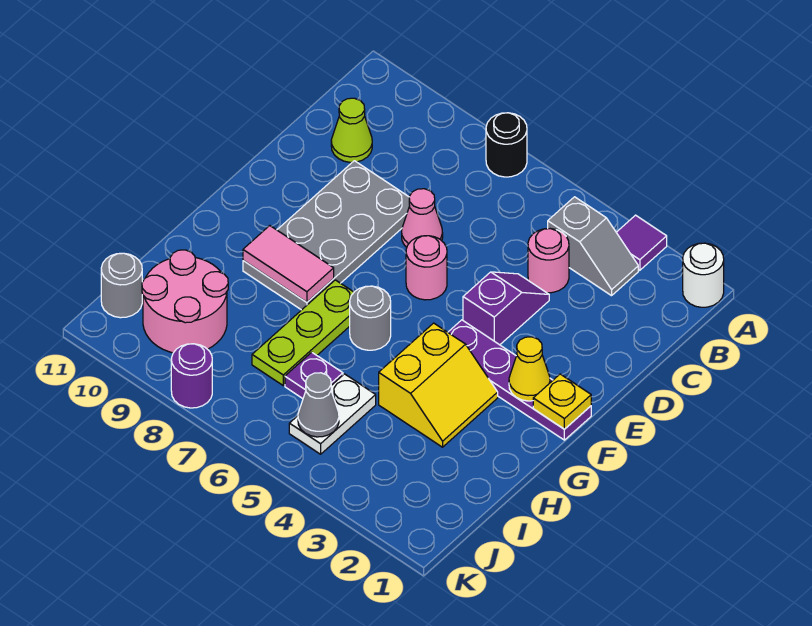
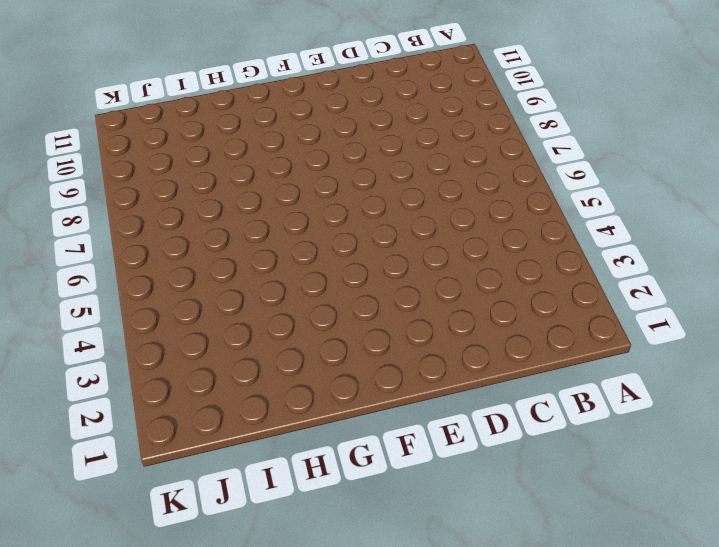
none -> white round brick A1 level 1
none -> purple tile A3 level 1
none -> black round brick A7 level 1

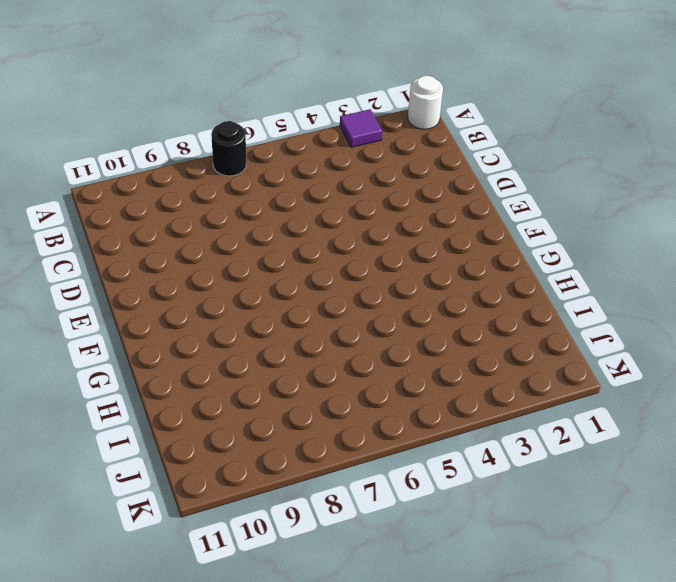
none -> grey slope B3:B4 level 1 top 4
none -> pink round brick C4 level 1
none -> lime cone C10 level 1

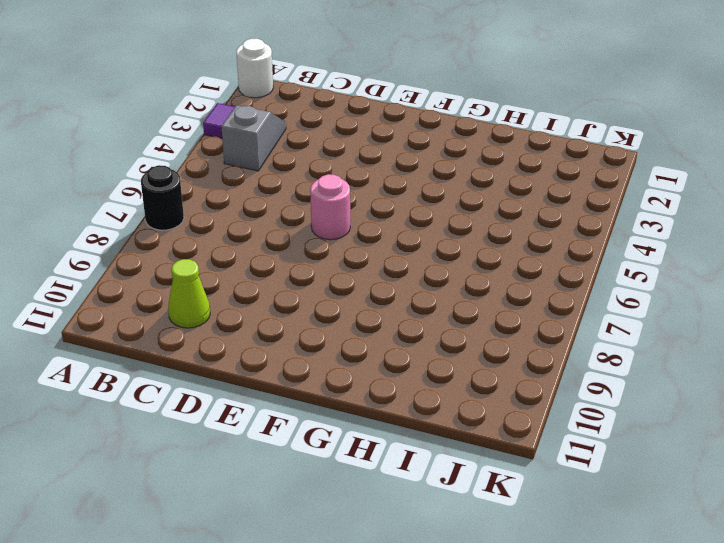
none -> pink round brick C4 level 1
none -> purple slope D4:E4 level 1 top E
none -> pink cone D7 level 1

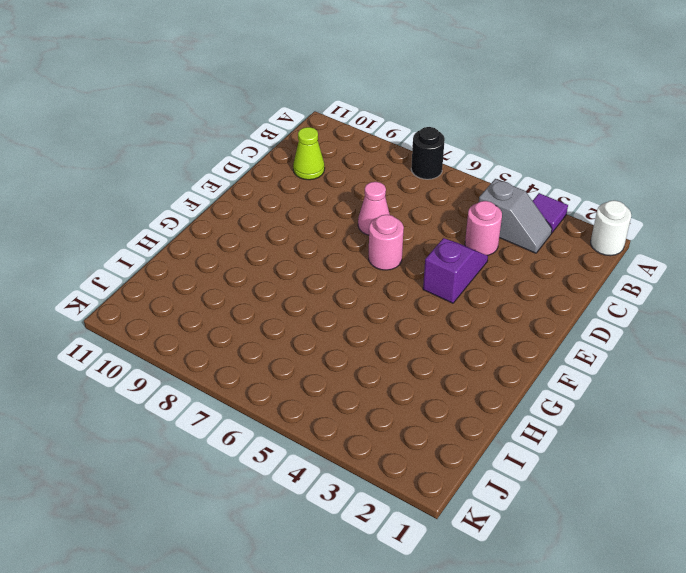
none -> grey plate D8:G9 level 1
none -> purple plate F1:F4 level 1
none -> yellow slope G3:H4 level 1 top 4

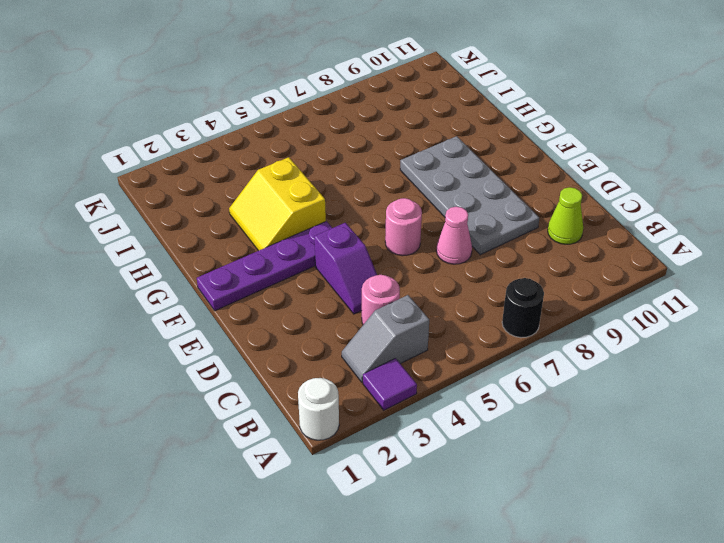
none -> grey round brick G6 level 1
none -> lime plate G7:I7 level 1
none -> white plate I5:J5 level 1

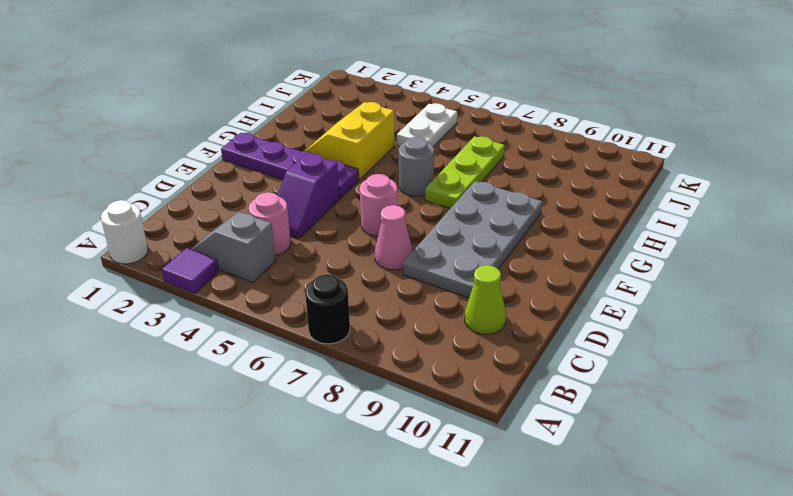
none -> purple plate I6 level 1
none -> pink round brick I9:J10 level 1
none -> grey round brick J11 level 1

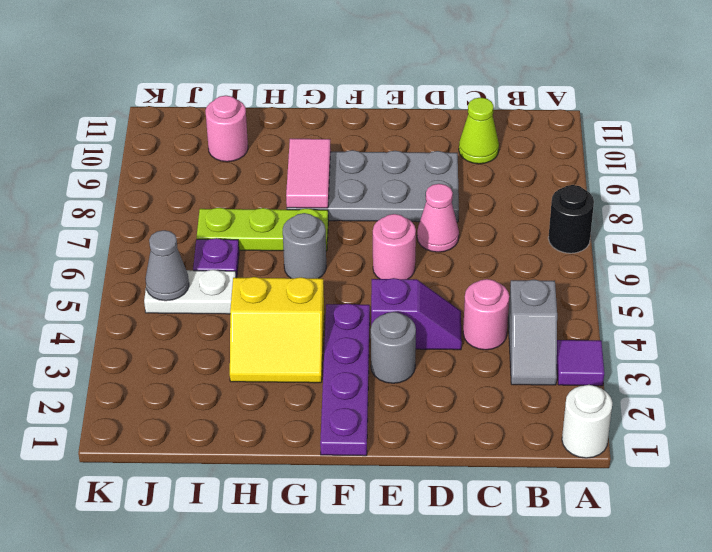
grey round brick E3 level 1 -> grey round brick J11 level 1
pink round brick I10 level 1 -> pink round brick I9:J10 level 1
none -> purple round brick K8 level 1
none -> yellow plate F1 level 2
none -> yellow cone F2 level 2

